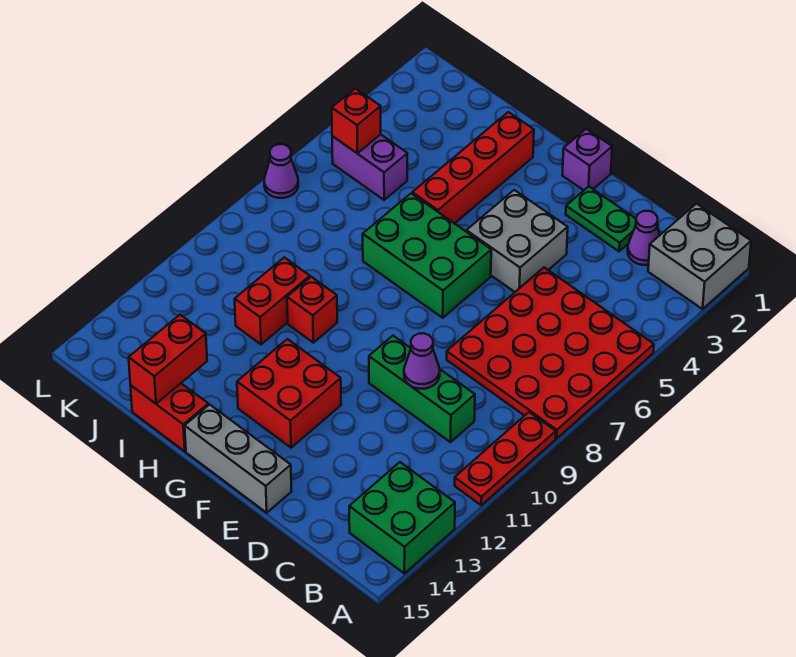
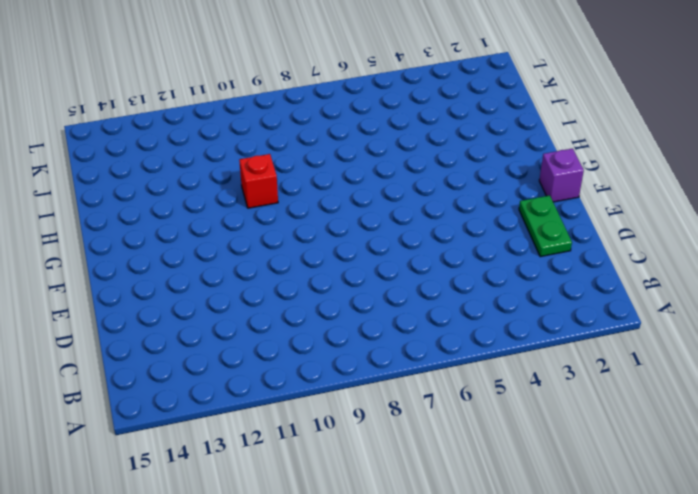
none -> grey brick A1:B2 level 1
none -> red plate A5:D8 level 1
none -> red plate A9:A11 level 1

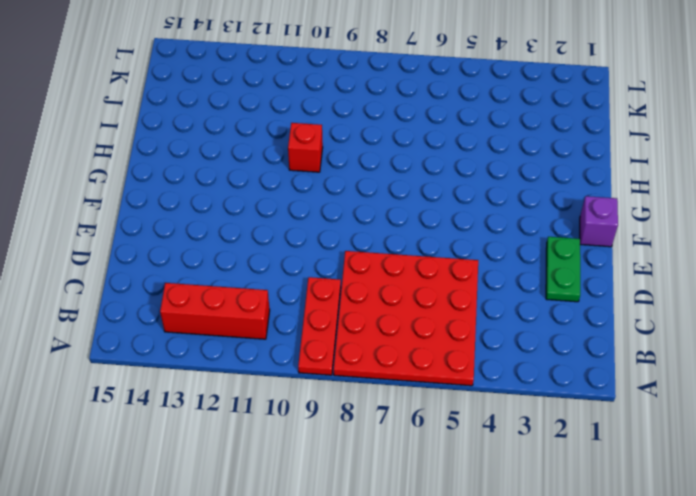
red plate A9:C9 level 1 -> red plate A9:A11 level 1
red brick B11:B13 level 1 -> green brick A13:B14 level 1
none -> grey brick A1:B2 level 1
none -> purple cone C2 level 1
none -> green brick C10:E10 level 1

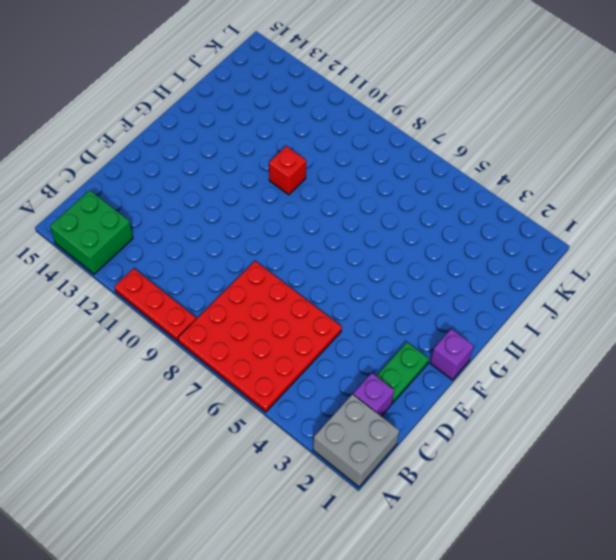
purple brick C2 level 1 -> purple cone C2 level 1
none -> green brick C10:E10 level 1
none -> grey brick E4:F5 level 1
none -> grey brick E15:G15 level 1

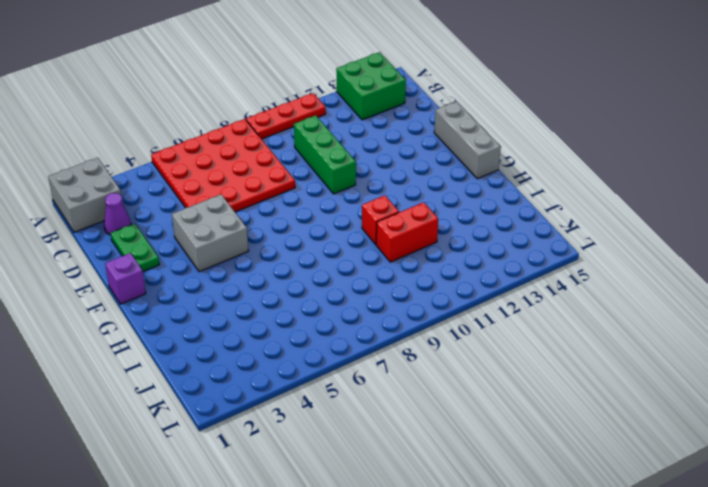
none -> green brick F6:H7 level 1
none -> red brick F12:G13 level 1
none -> red brick H2:H5 level 1

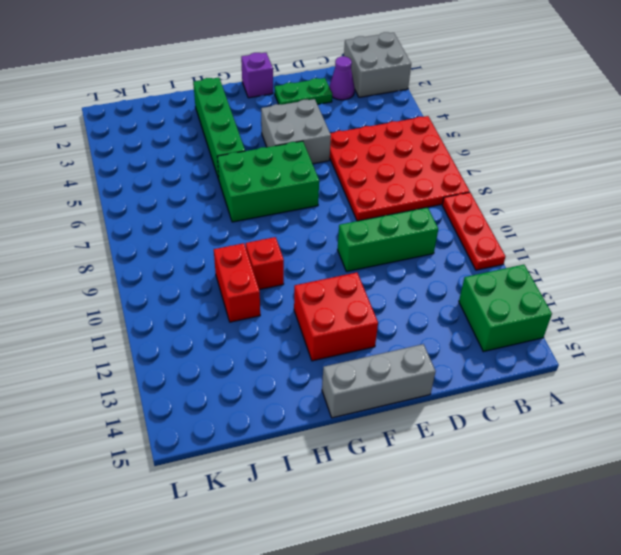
green brick H2:H5 level 1 -> red brick H2:H5 level 1
none -> red brick H15:I15 level 1
none -> purple brick J5:K5 level 1
none -> purple cone L7 level 1

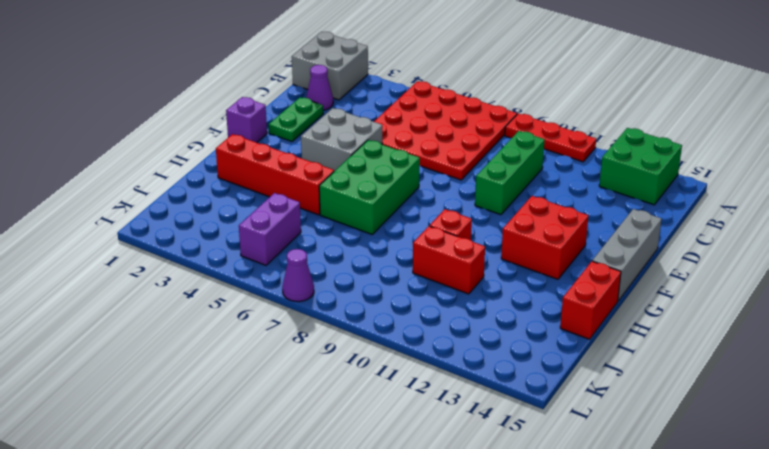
none -> purple cone D10 level 2
none -> red brick I14:I15 level 2
none -> red brick K5 level 2

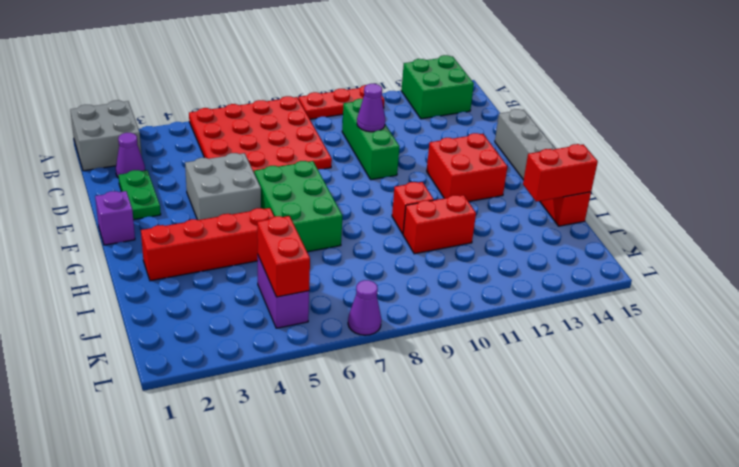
red brick J5:K5 level 2 -> red brick K5 level 2

